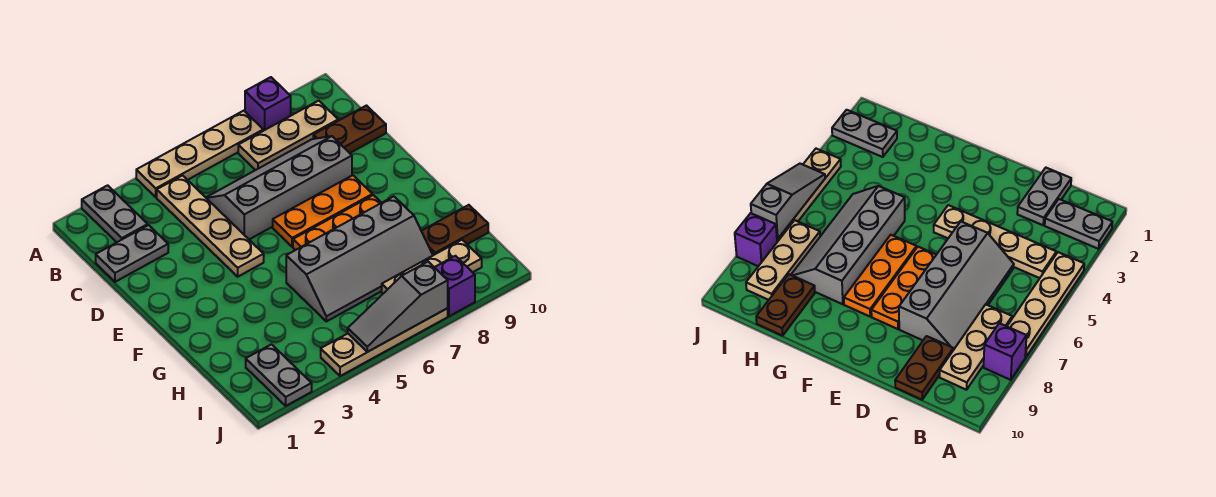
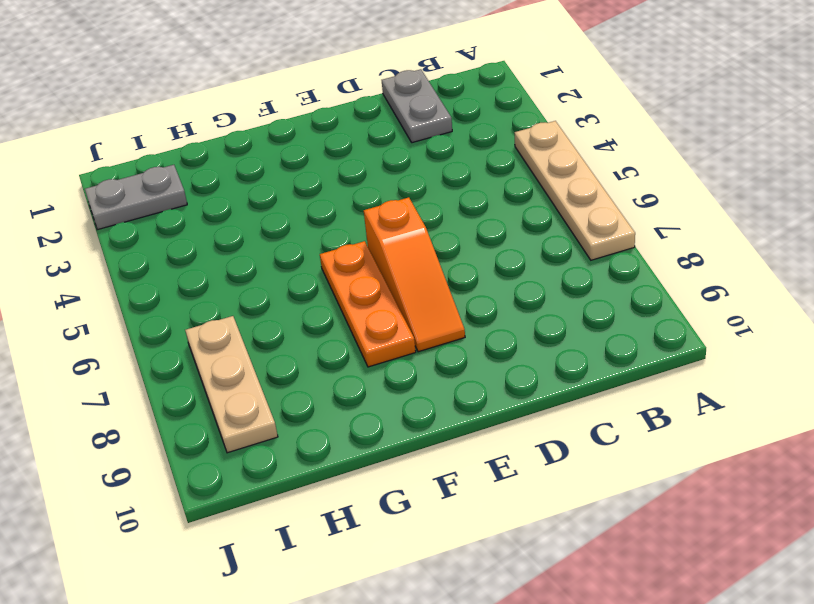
orange slope E6:E8 level 1 top 6 -> orange plate E6:E8 level 1
none -> grey plate A2:B2 level 1
none -> purple brick A8 level 1
none -> tan plate B4:E4 level 1

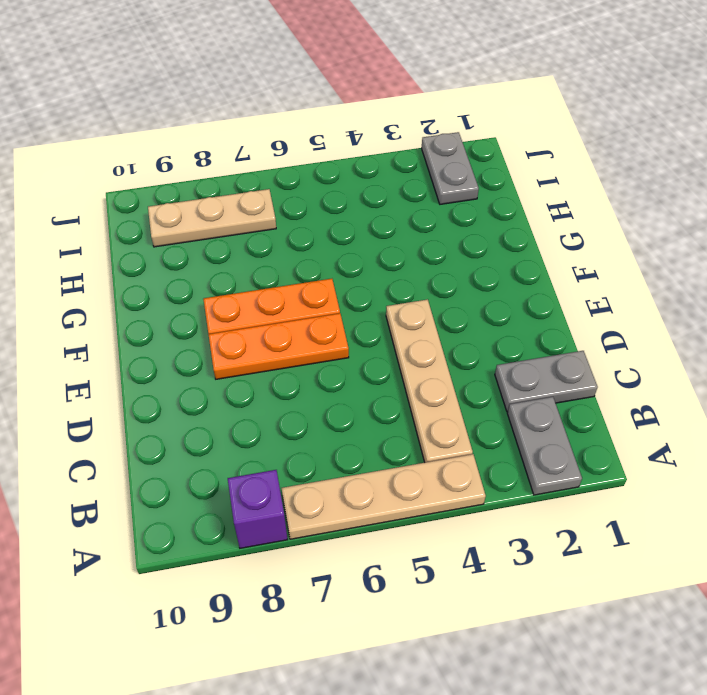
none -> tan plate B7:B9 level 1
none -> grey slope C5:D8 level 1 top D
none -> brown plate C9:C10 level 1

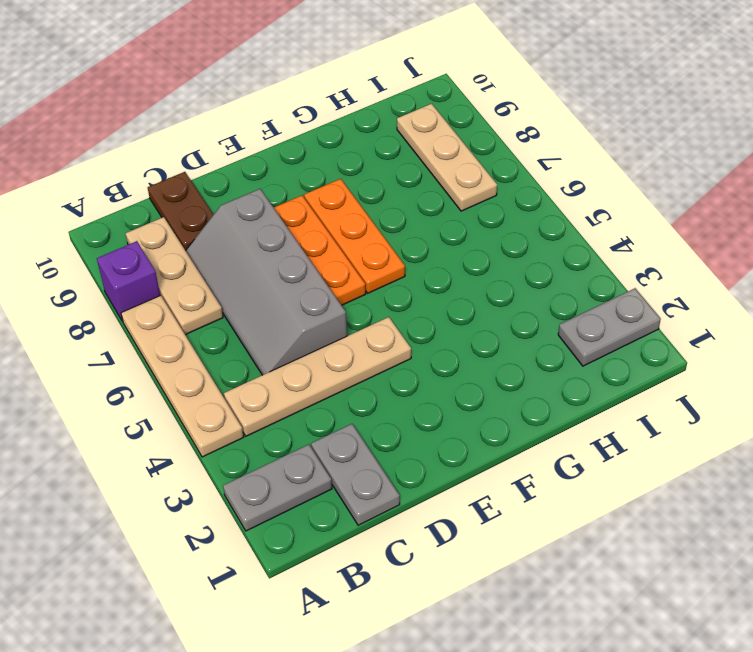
none -> grey slope G5:H8 level 1 top G
none -> brown plate H9:H10 level 1
none -> tan plate J4:J7 level 1

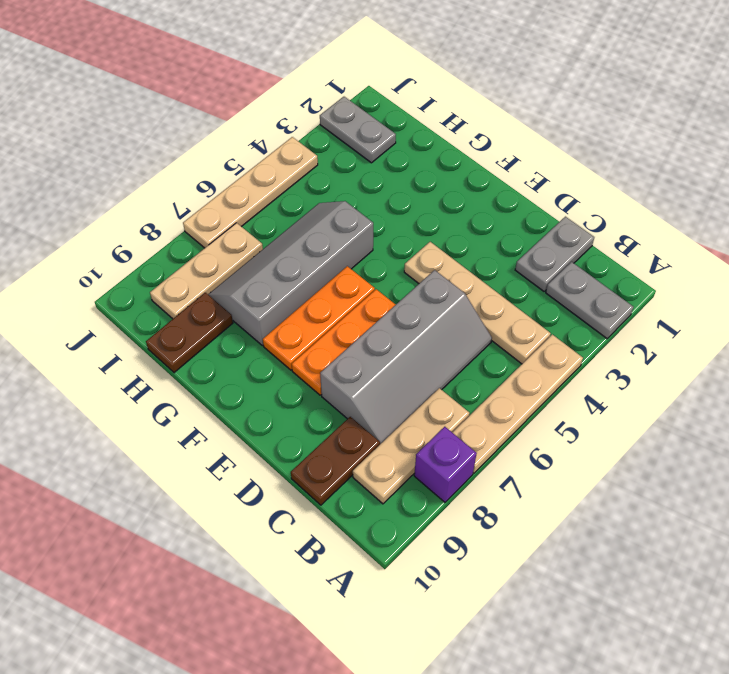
none -> purple brick J8 level 1
none -> grey slope J5:J7 level 2 top 7

